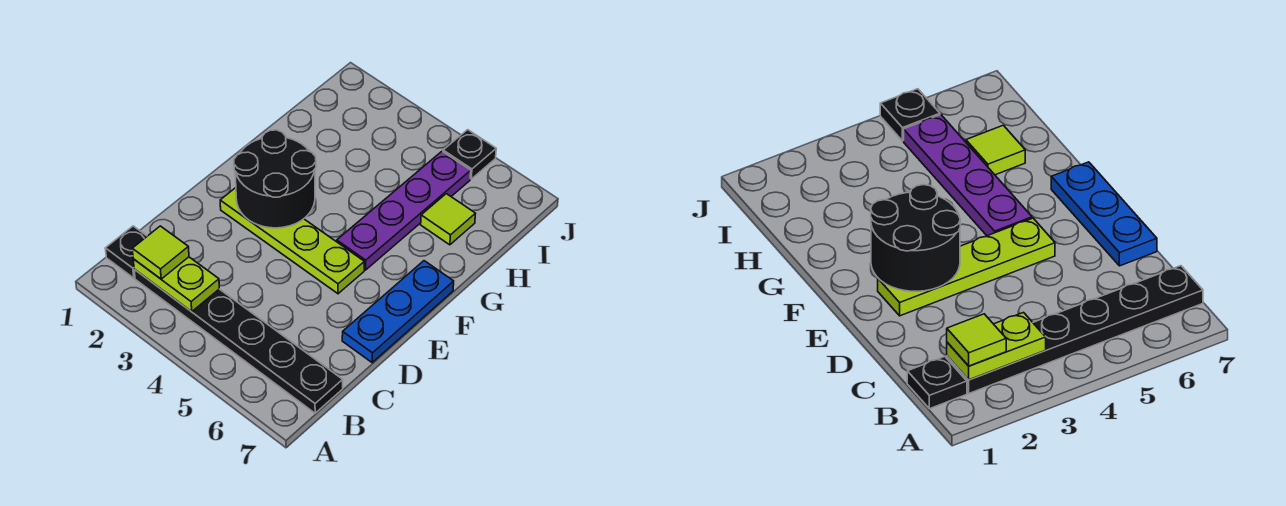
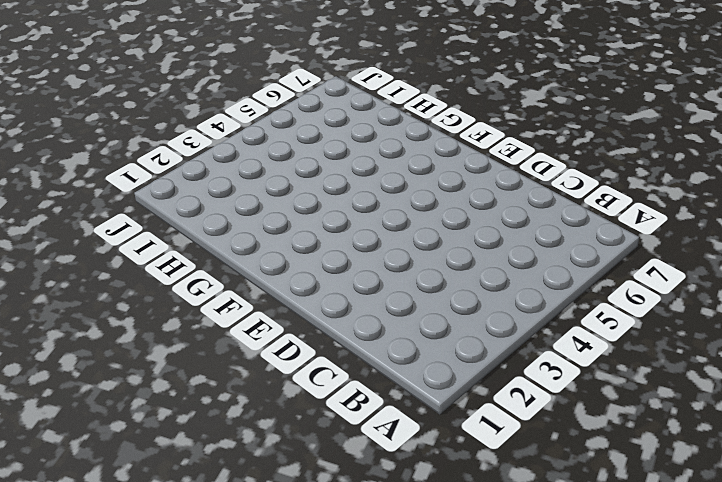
none -> black plate B1 level 1
none -> black plate B2:B7 level 1

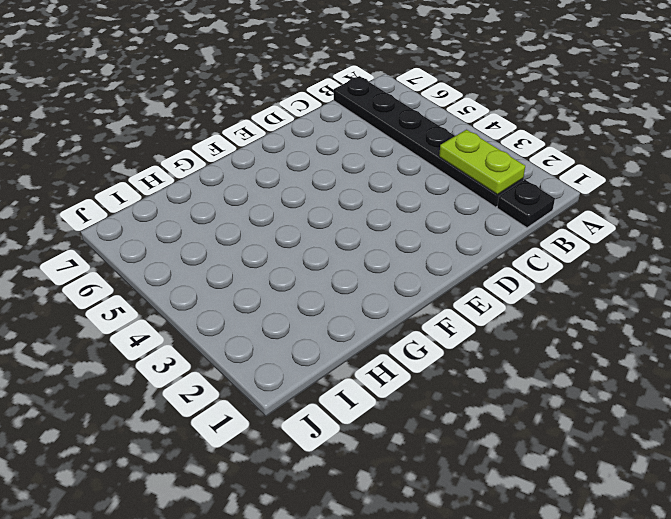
none -> blue plate D7:F7 level 1
none -> lime plate E2:E5 level 1

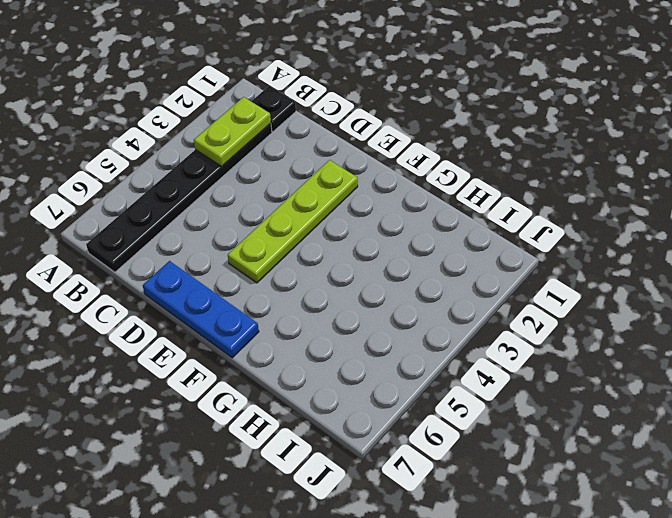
none -> purple plate F5:I5 level 1
none -> lime tile H6 level 1

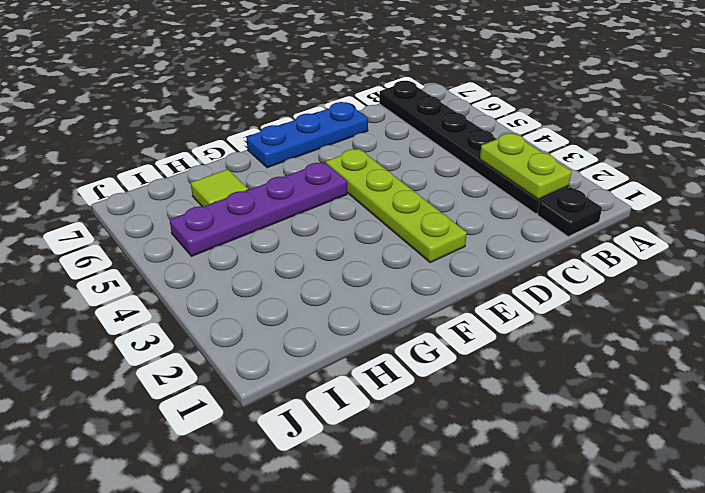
none -> black plate J5 level 1
none -> black round brick E2:F3 level 2

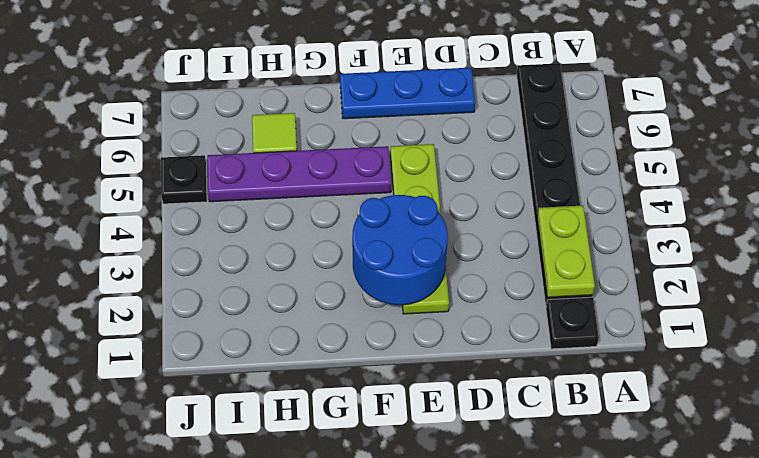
blue round brick E2:F3 level 2 -> black round brick E2:F3 level 2
none -> lime tile B2 level 3

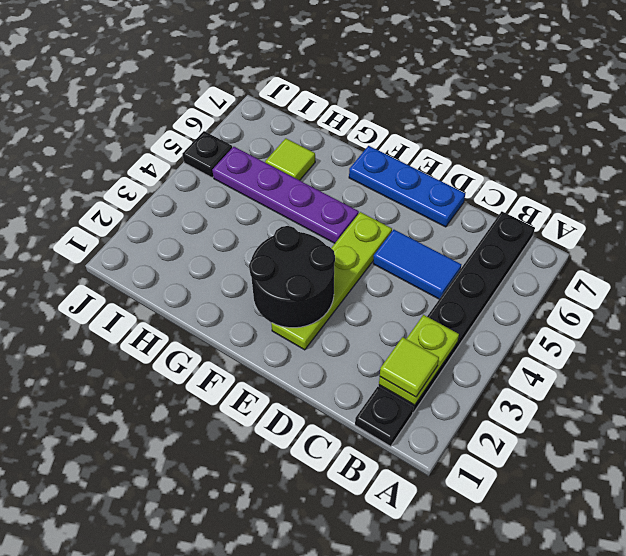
blue tile C5:D5 level 1 -> none

